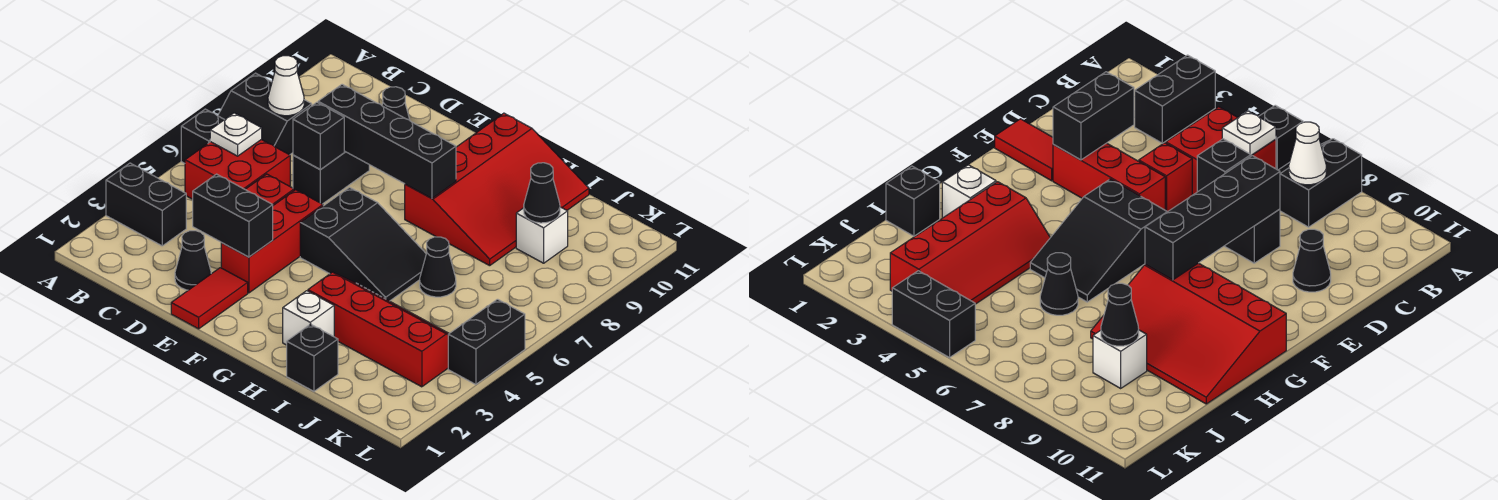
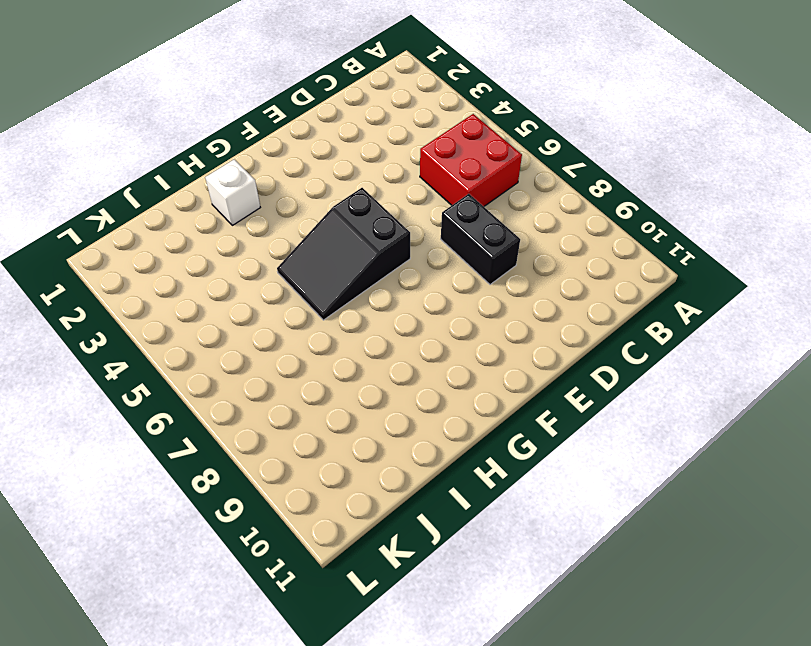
none -> black brick A3:B3 level 1
none -> black brick A6 level 1
none -> black slope A7:B8 level 1 top 8

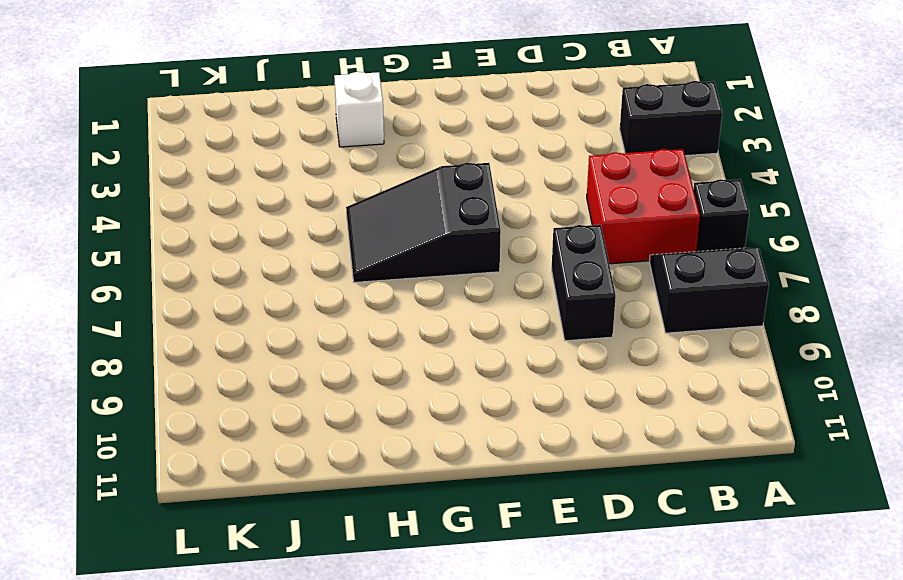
none -> black cone D2 level 1
none -> red brick D5 level 1
none -> black cone D10 level 1

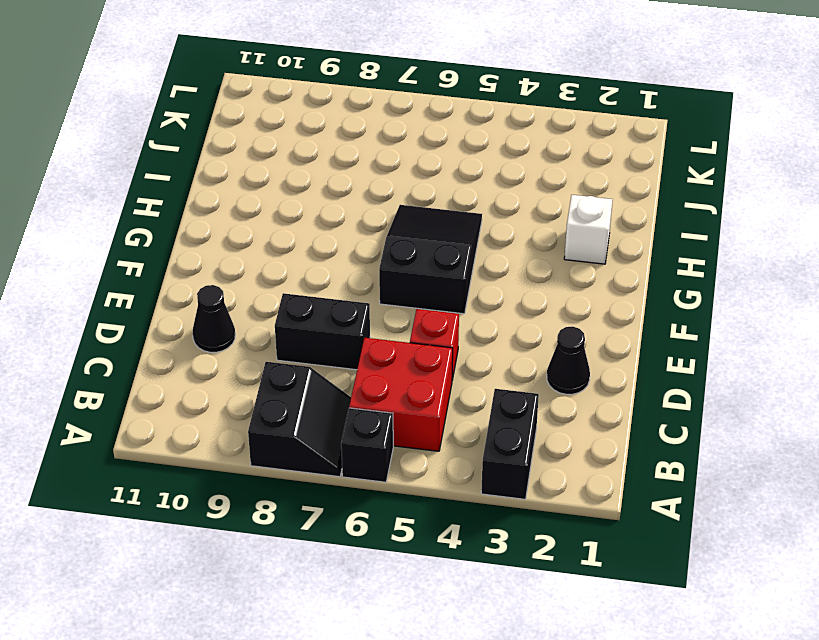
none -> red tile E1:E2 level 1
none -> red brick E3:E5 level 1
none -> red slope G8:I11 level 1 top G

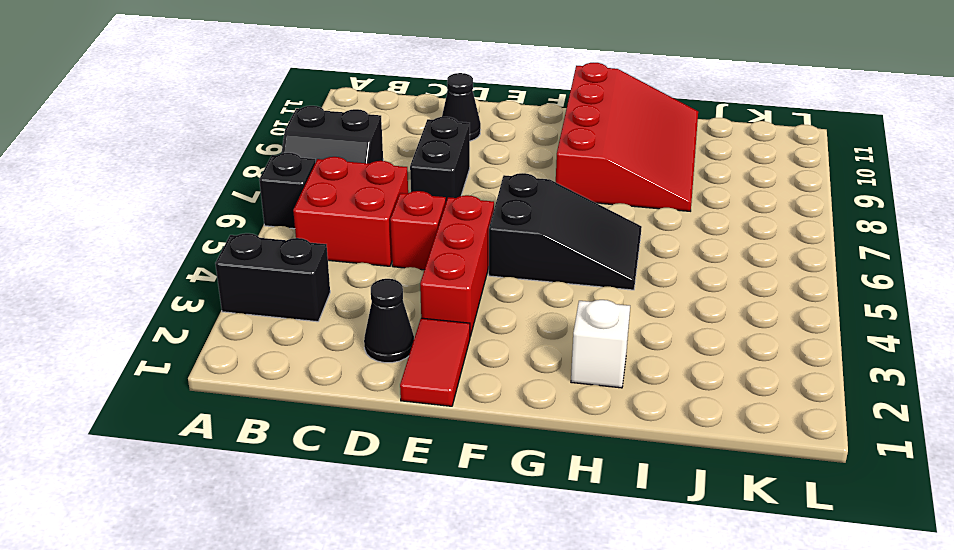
none -> red slope H3:K4 level 1 top 3
none -> black brick I1 level 1
none -> black cone I6 level 1

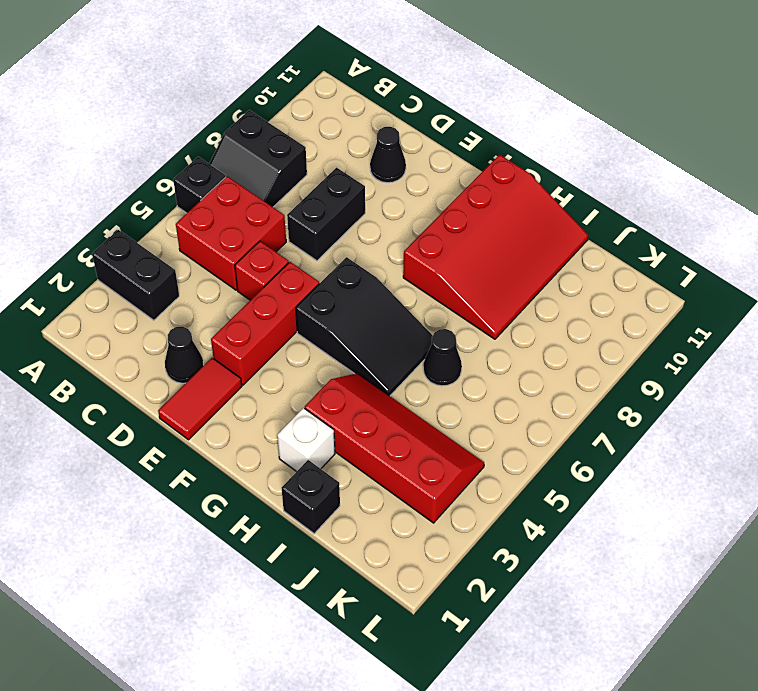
none -> white brick J9 level 1
none -> black brick L4:L5 level 1
none -> white plate B6 level 2

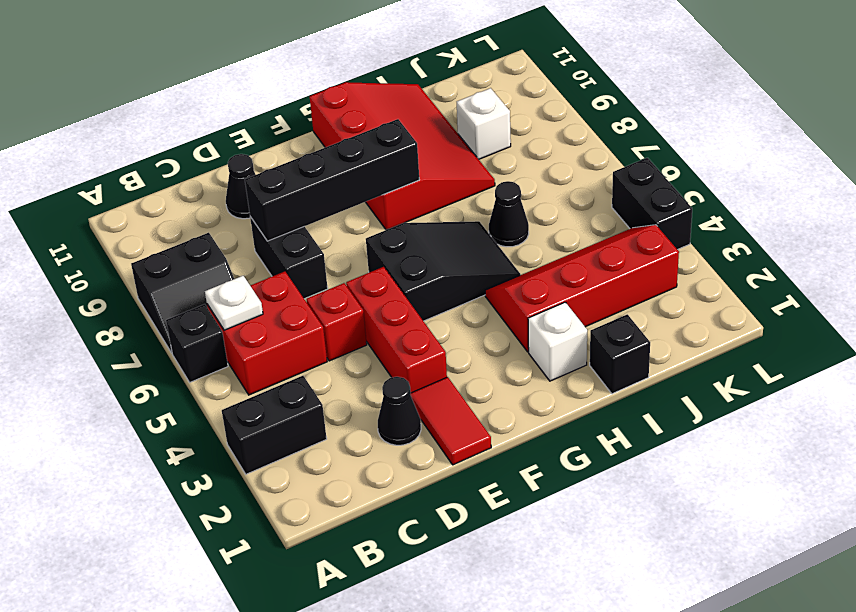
none -> white cone B8 level 2
none -> black brick D3:E3 level 2
none -> black brick D7 level 2

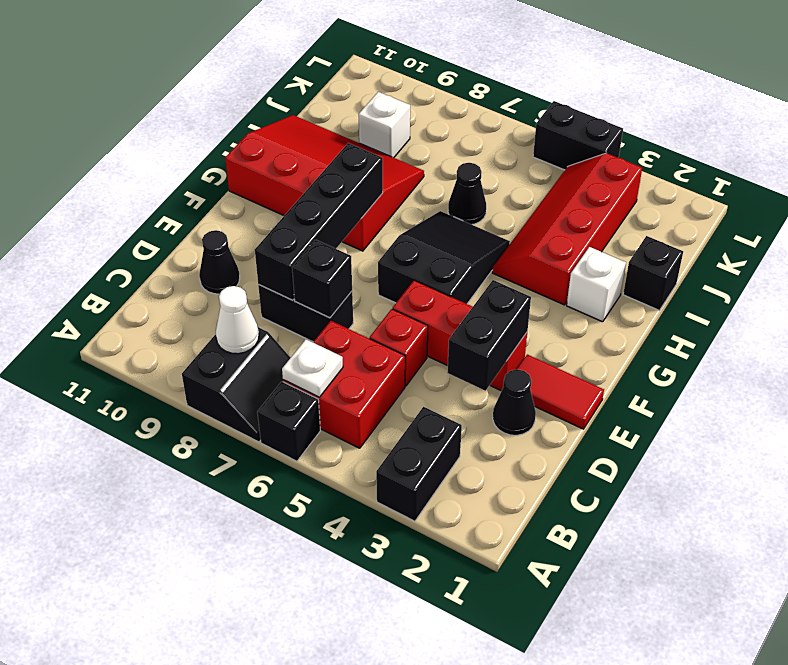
none -> black cone J9 level 2

